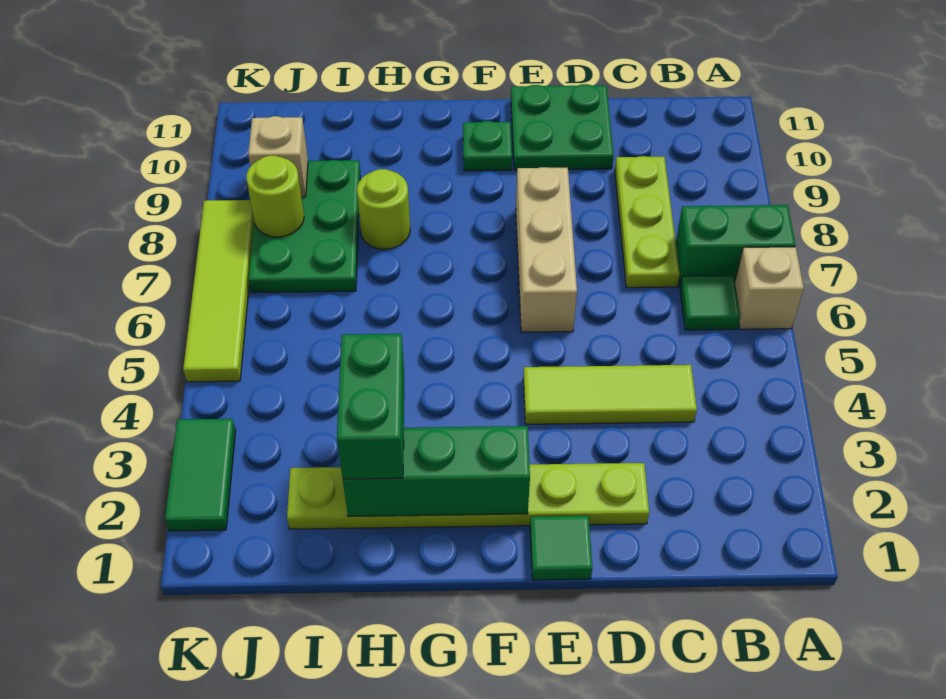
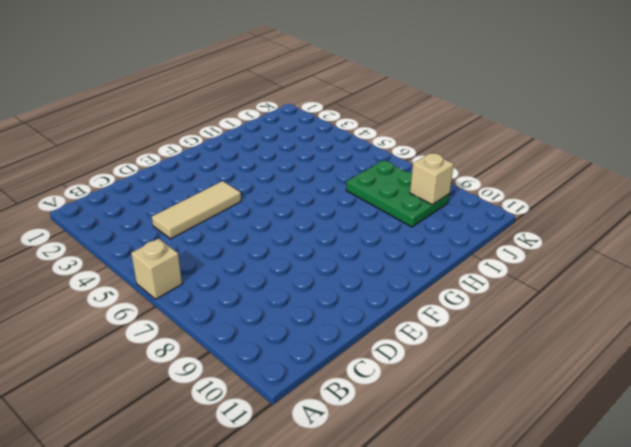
tan tile C4:E4 level 1 -> lime tile C4:E4 level 1
none -> green brick A7:B7 level 1
none -> green tile B6 level 1
none -> lime plate C7:C9 level 1

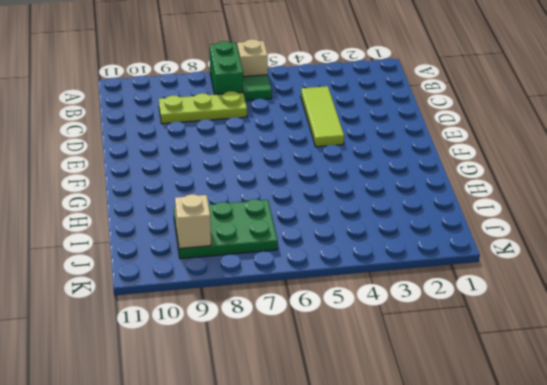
none -> lime plate D2:I2 level 1
none -> green plate D10:E11 level 1
none -> green tile E1 level 1

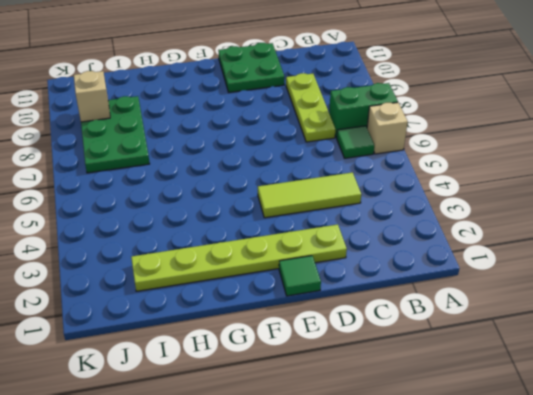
none -> tan brick E6:E8 level 1
none -> green plate F10 level 1
none -> lime round brick H8 level 1

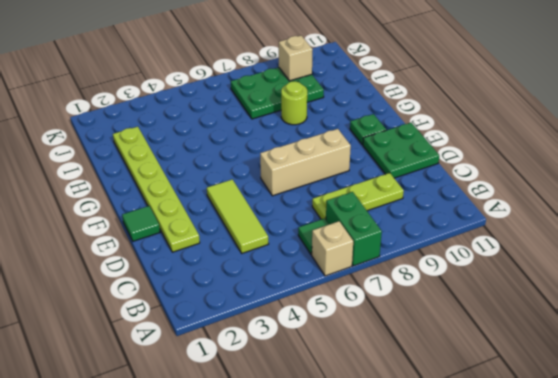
none -> green tile K2:K3 level 1
none -> lime tile K5:K8 level 1
none -> green brick F2:H2 level 2

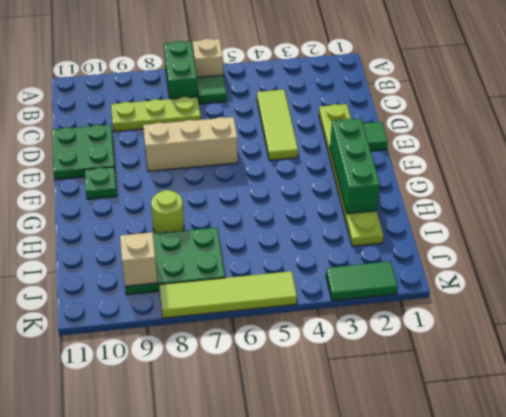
none -> lime round brick J8 level 2
none -> green brick H2:H3 level 3

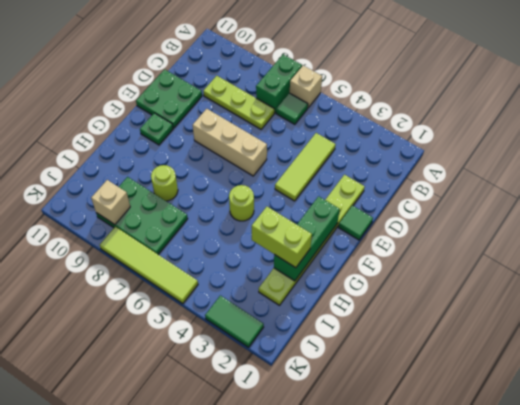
lime round brick G5 level 1 -> lime round brick J8 level 2
lime brick H2:H3 level 3 -> green brick H2:H3 level 3

